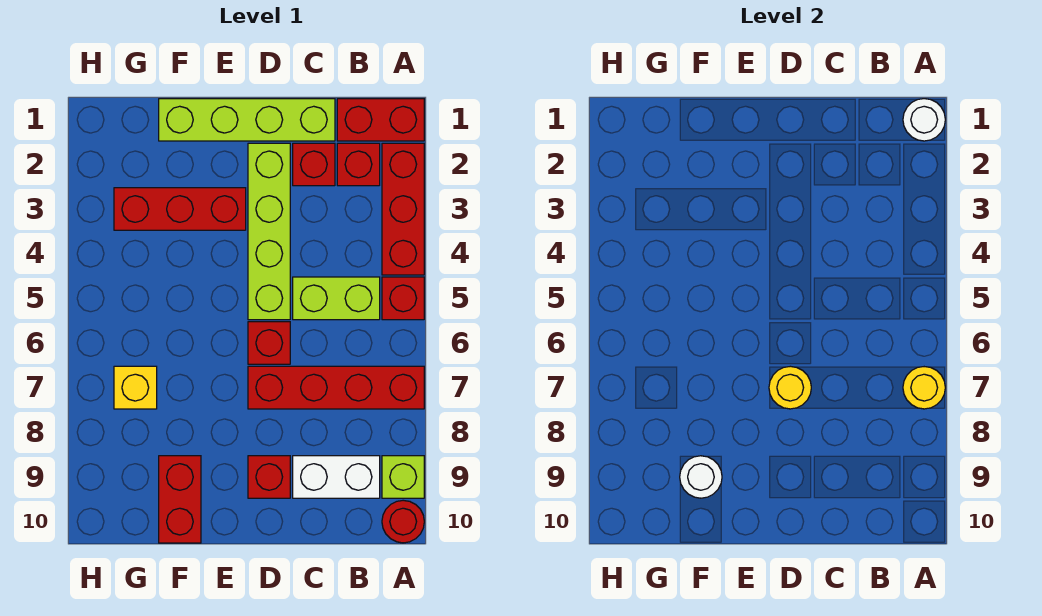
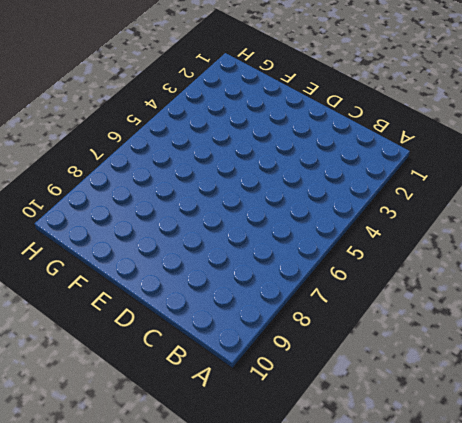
none -> red brick A1:B1 level 1
none -> red brick A2:A4 level 1
none -> red brick A5 level 1

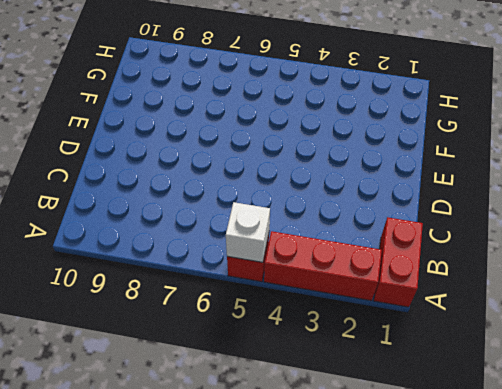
white brick A5 level 2 -> none
none -> red brick A7:D7 level 1
none -> lime brick A9 level 1
none -> red round brick A10 level 1

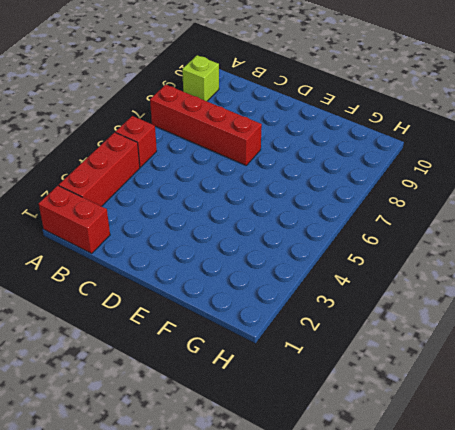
none -> red round brick A10 level 1
none -> red brick B2 level 1
none -> lime brick B5:C5 level 1

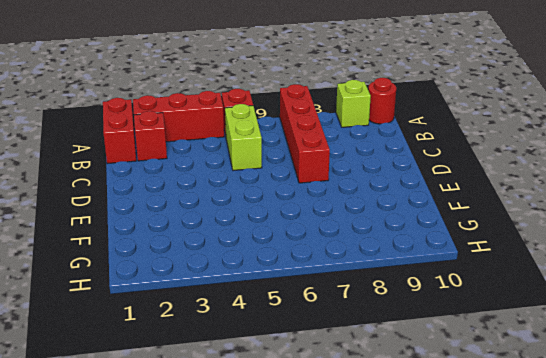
none -> white brick B9:C9 level 1
none -> lime brick C1:F1 level 1
none -> red brick C2 level 1

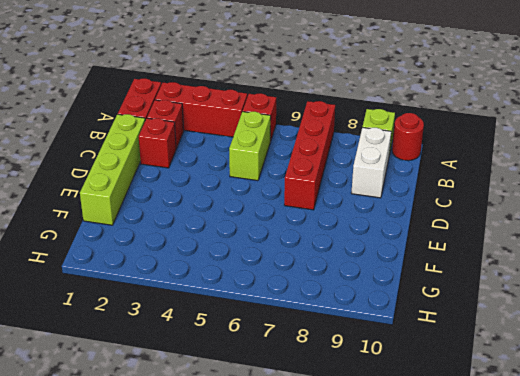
none -> lime brick D2:D5 level 1
none -> red brick D6 level 1
none -> red brick D9 level 1

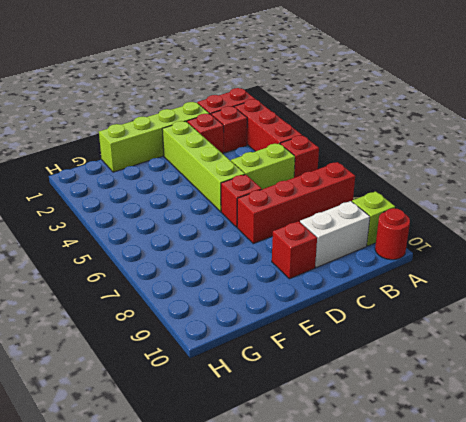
none -> red brick E3:G3 level 1
none -> red brick F9:F10 level 1
none -> yellow brick G7 level 1

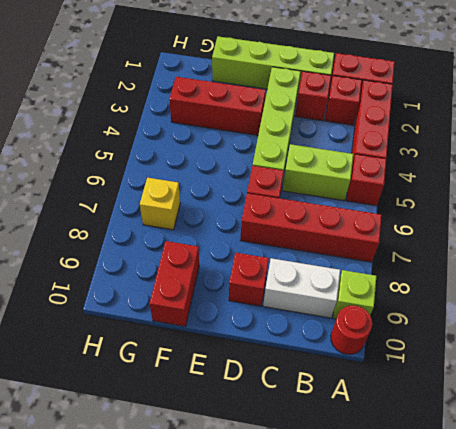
none -> white round brick A1 level 2
none -> yellow round brick A7 level 2
none -> yellow round brick D7 level 2

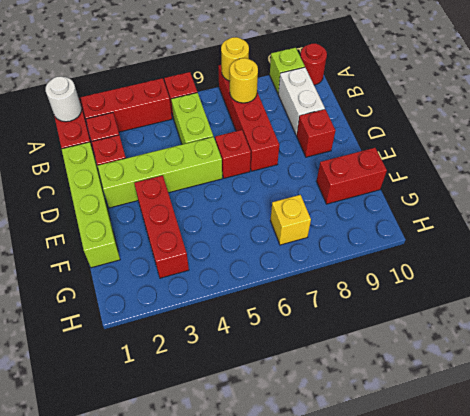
yellow round brick B7 level 2 -> yellow round brick D7 level 2
none -> white round brick F9 level 2

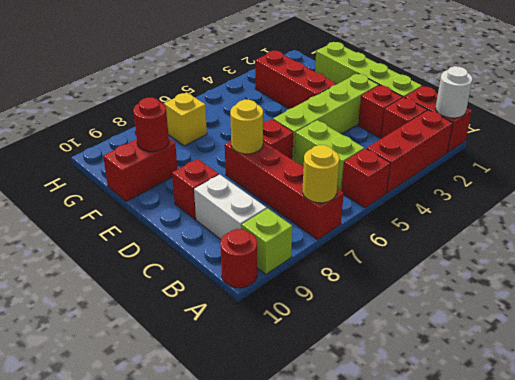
red round brick F9 level 2 -> white round brick F9 level 2

